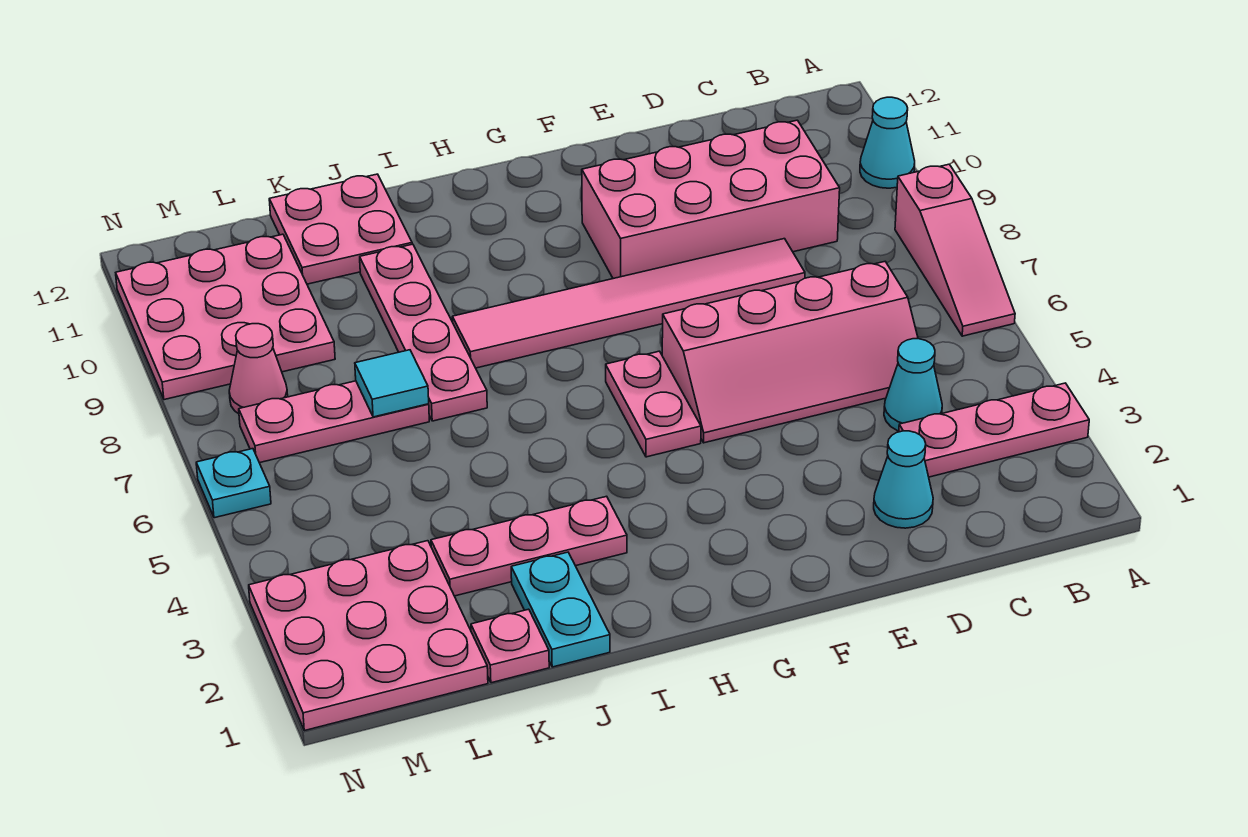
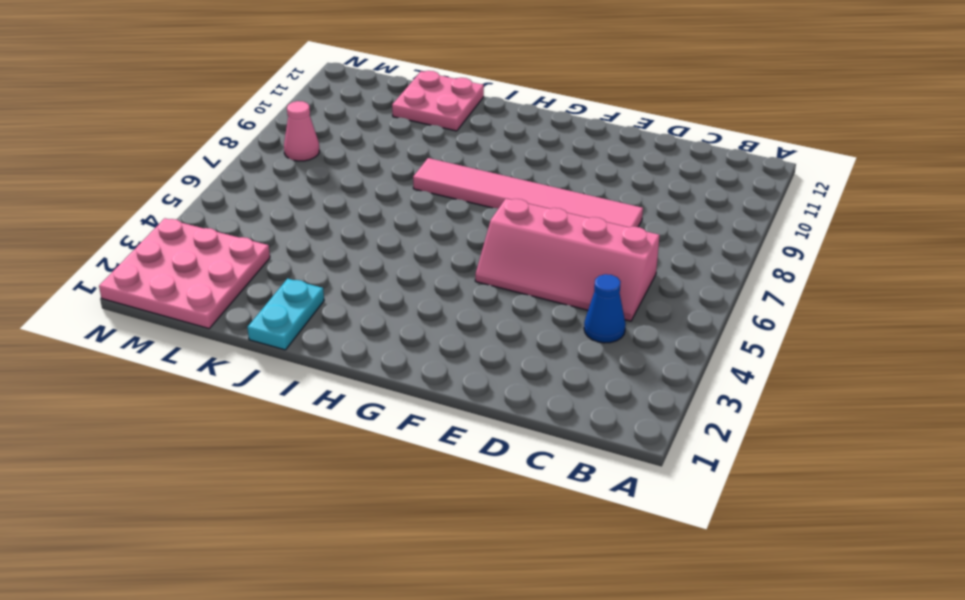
blue cone C4 level 1 -> cyan cone C4 level 1
none -> pink plate A3:C3 level 1
none -> pink slope A6:A8 level 1 top 8
none -> cyan cone A10 level 1

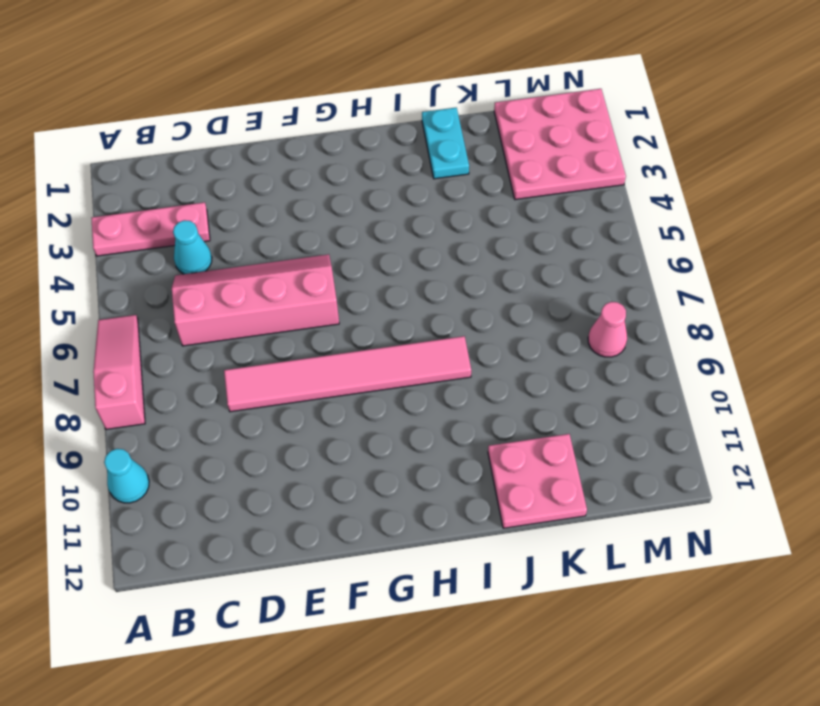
none -> pink brick C9:F10 level 1
none -> cyan cone D2 level 1
none -> pink plate G5:G6 level 1

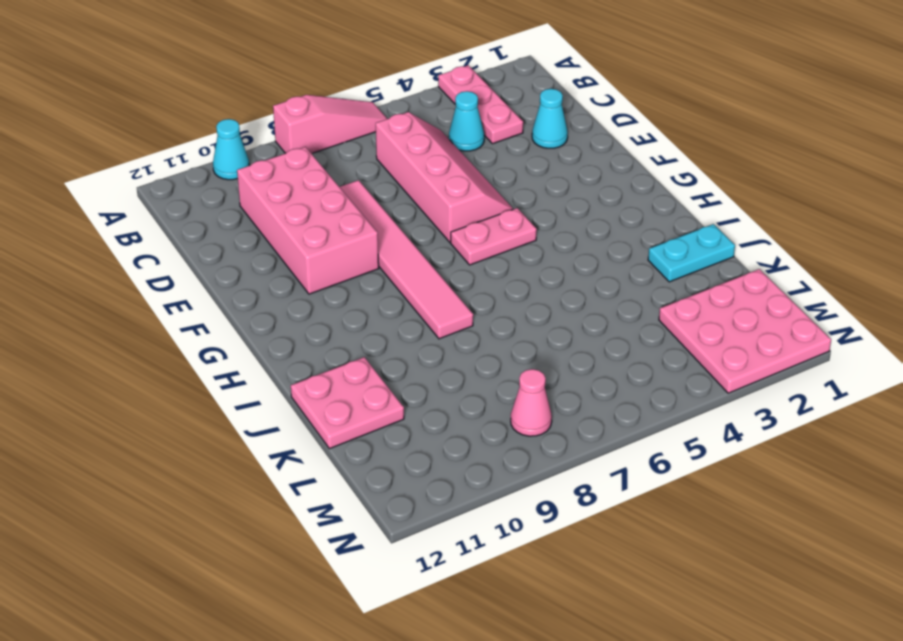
none -> pink plate I3:K3 level 1
none -> pink plate J7:J10 level 1
none -> pink plate K1 level 1

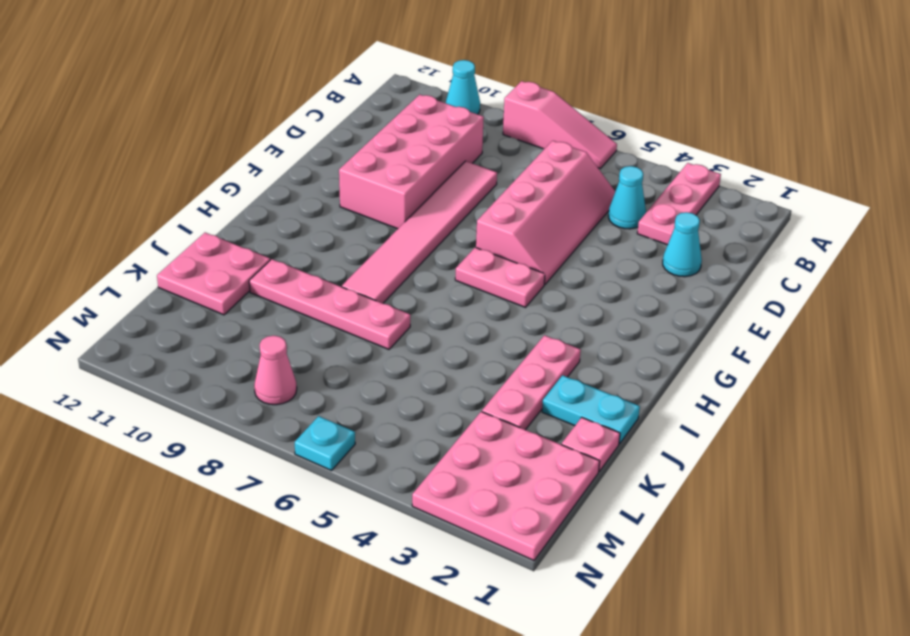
none -> pink plate K7:M7 level 1
none -> pink plate L9:N11 level 1
none -> cyan tile K7 level 2

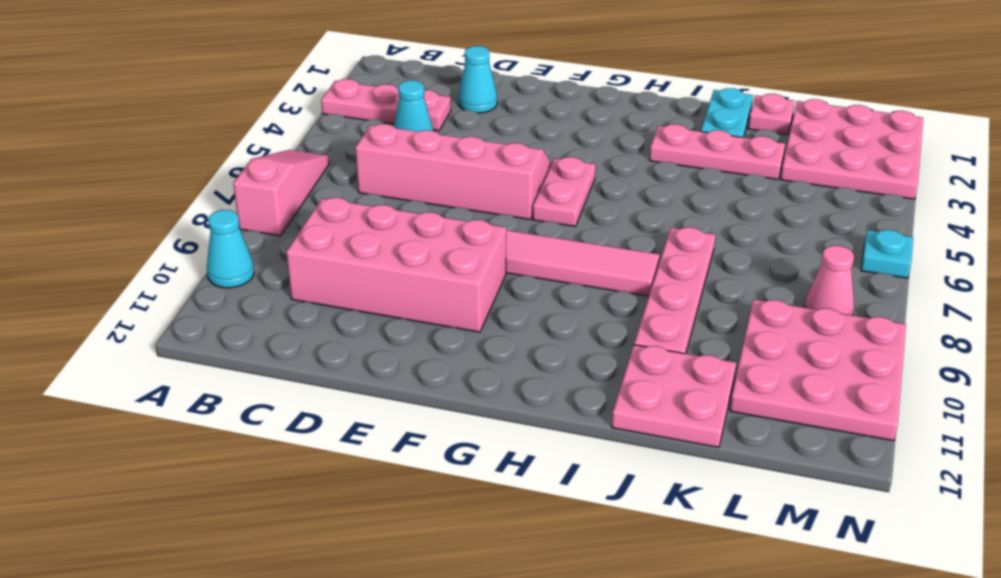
none -> pink plate K7:M7 level 1
none -> cyan tile K7 level 2

